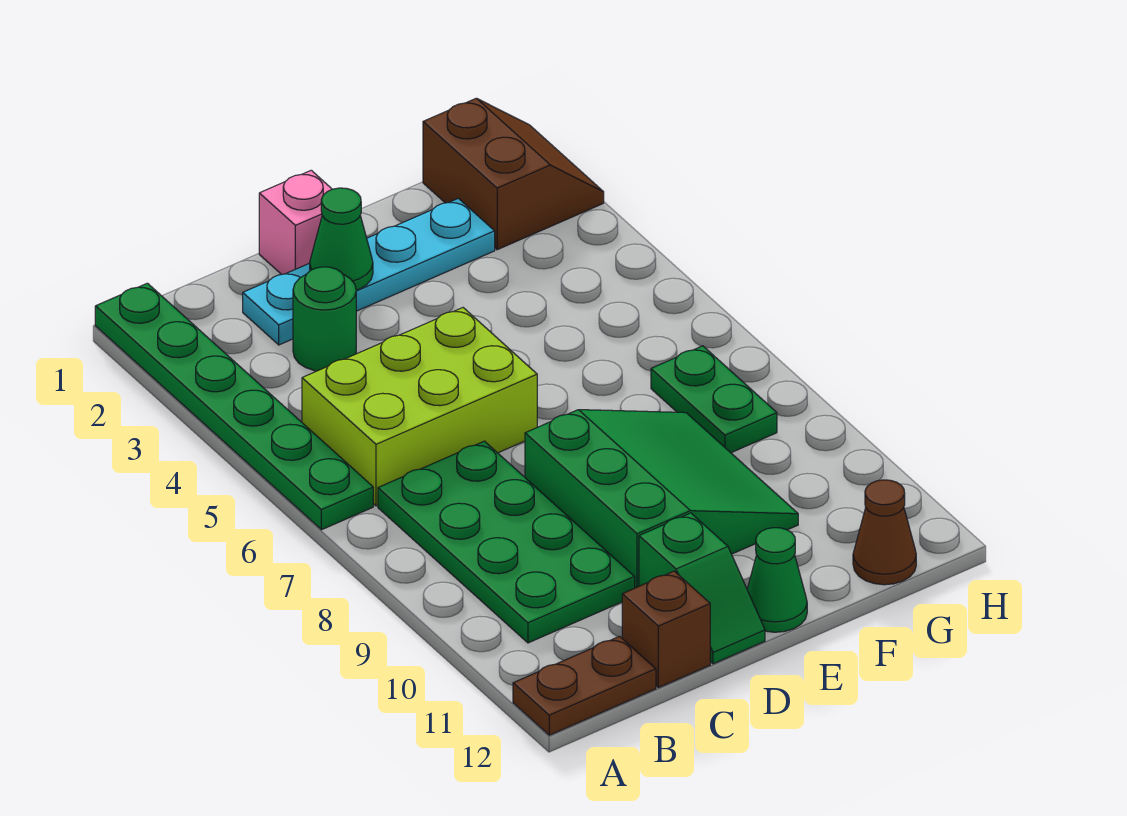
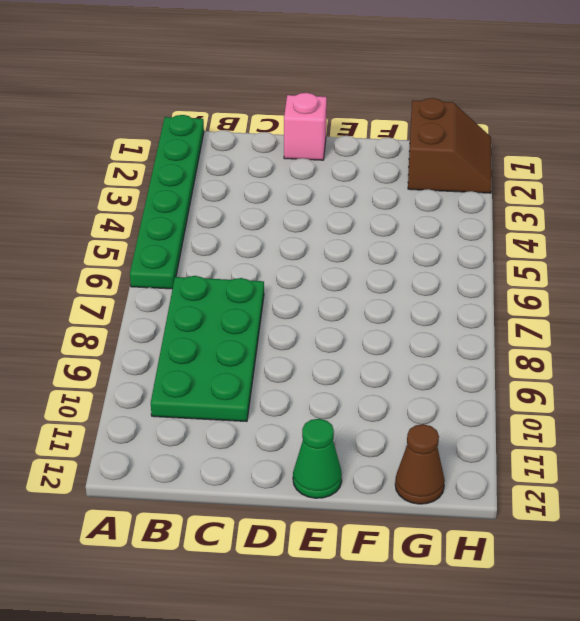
none -> brown plate A12:B12 level 1
none -> lime brick B5:D6 level 1
none -> cyan plate C2:F2 level 1

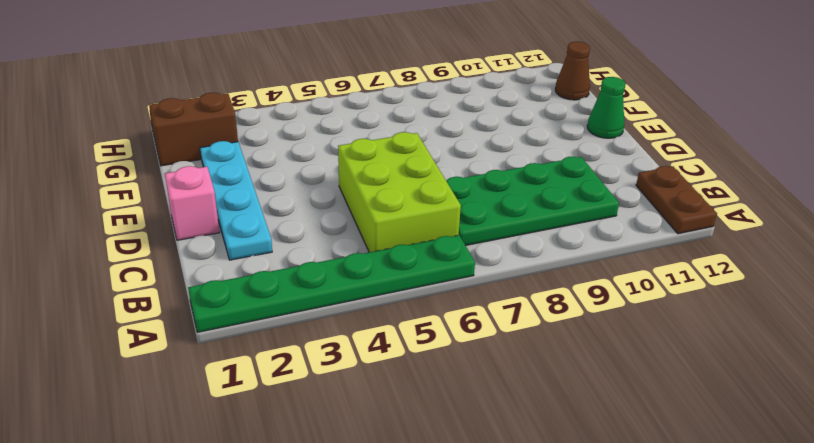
none -> green round brick C3 level 1
none -> brown brick C12 level 1
none -> green slope D8:F10 level 1 top D

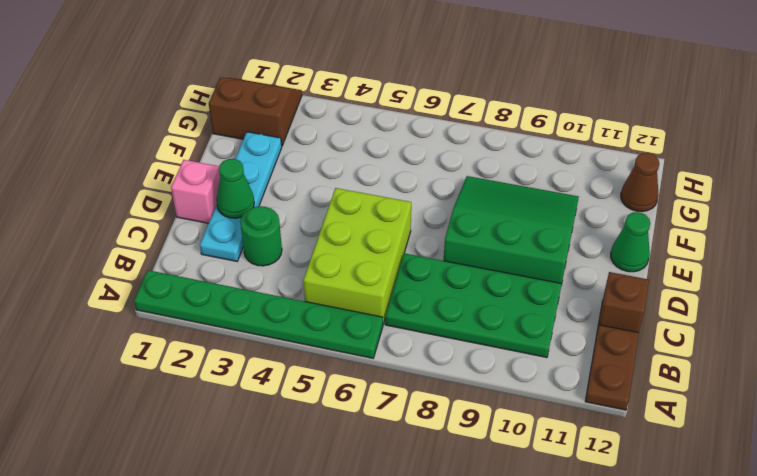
none -> green slope D11:D12 level 1 top 11
none -> green plate G7:G8 level 1

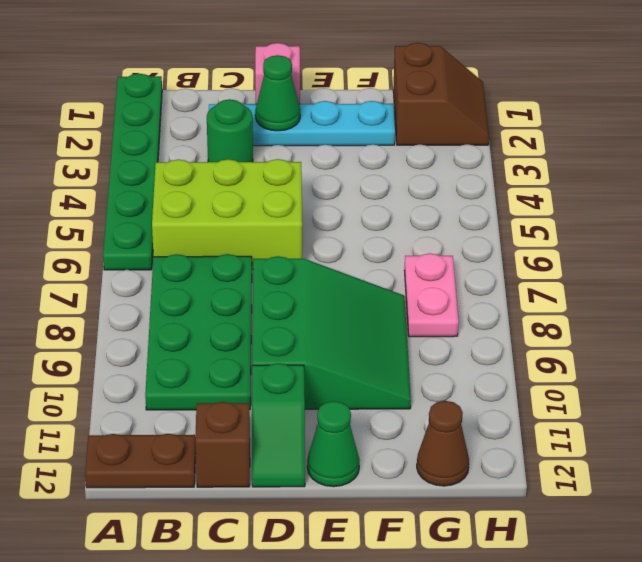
pink plate G7:G8 level 1 -> green plate G7:G8 level 1

